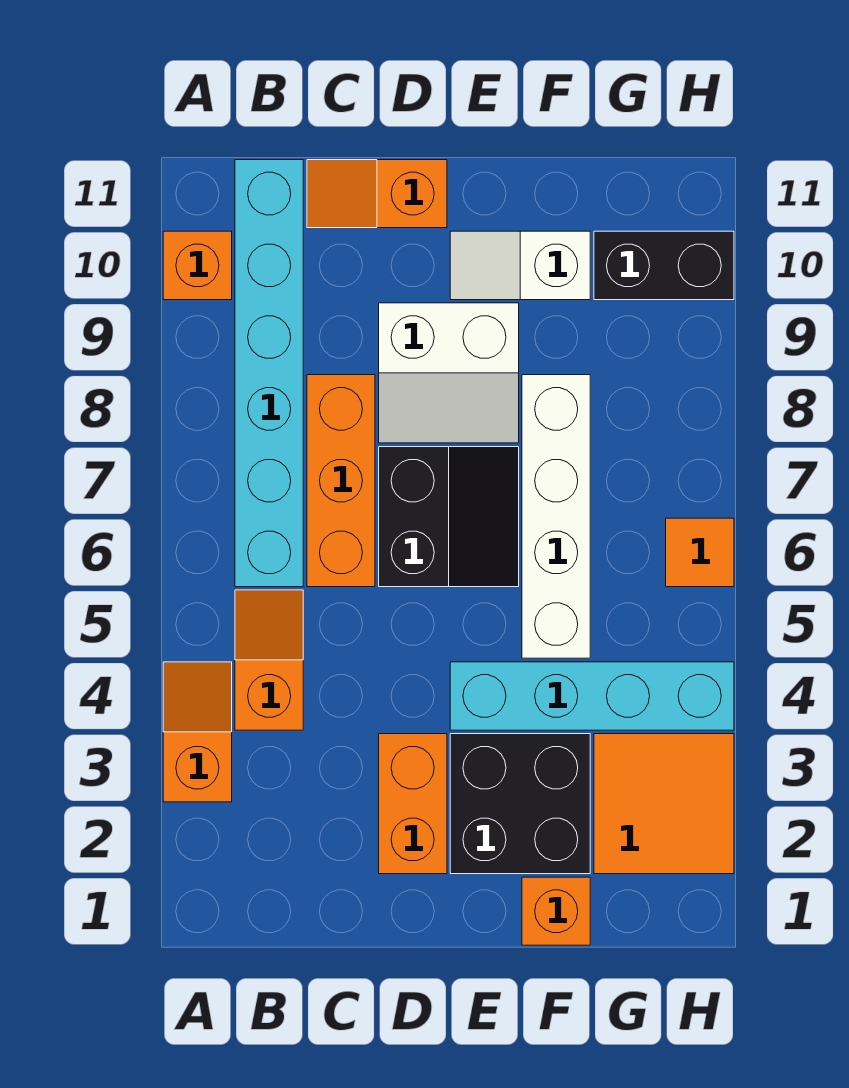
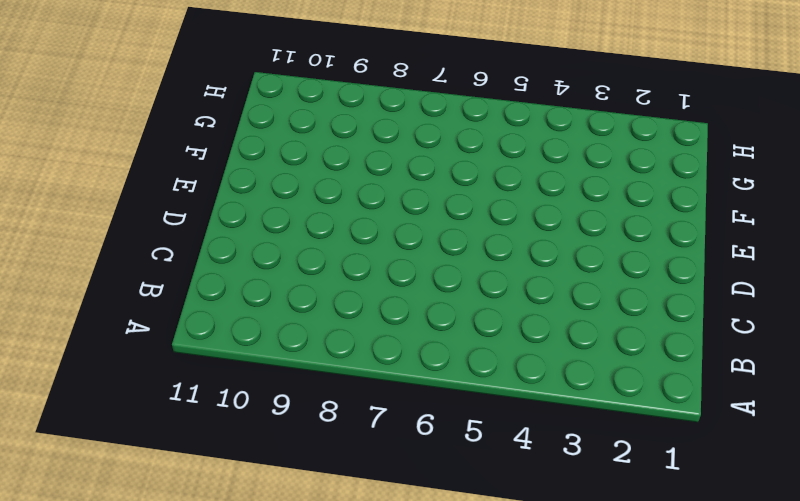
none -> orange slope A3:A4 level 1 top 3
none -> orange brick A10 level 1
none -> orange slope B4:B5 level 1 top 4

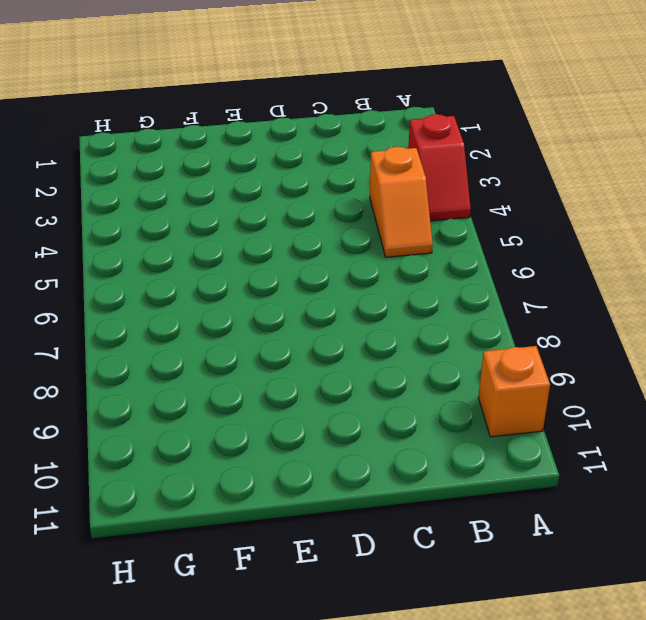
red slope A3:A4 level 1 top 3 -> orange slope A3:A4 level 1 top 3
none -> cyan brick B6:B11 level 1
none -> orange brick C6:C8 level 1
none -> orange slope C11:D11 level 1 top D

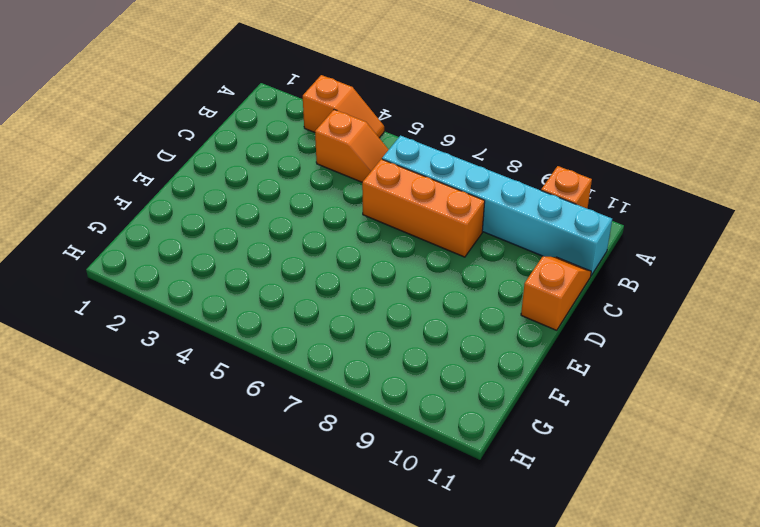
none -> orange brick D2:D3 level 1
none -> black slope D6:E7 level 1 top D
none -> white slope D8:E9 level 1 top 9

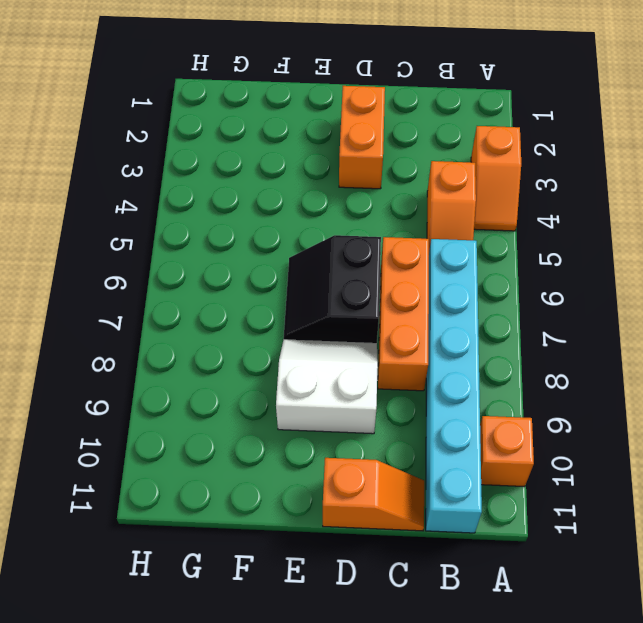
none -> black brick E2:F3 level 1
none -> cyan brick E4:H4 level 1
none -> white slope E10:F10 level 1 top F

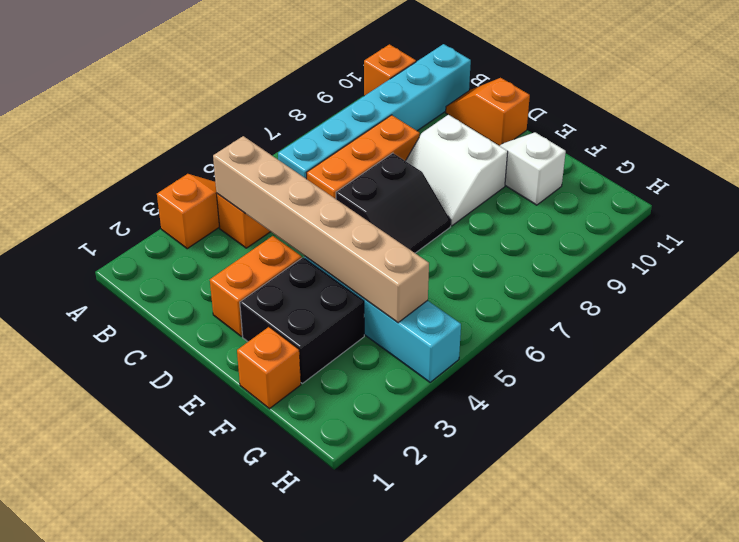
tan brick B4:G4 level 2 -> none
none -> white brick F5:F8 level 1
none -> orange tile G2:H3 level 1
none -> black brick G10:H10 level 1

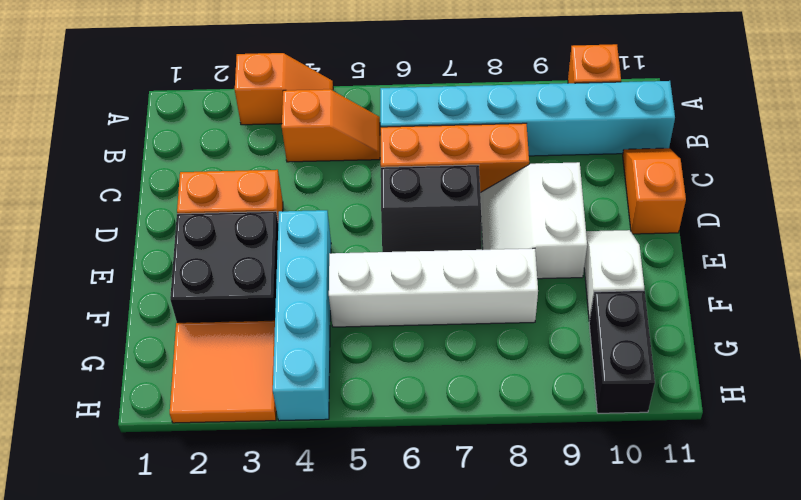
none -> orange brick F1 level 1
none -> orange tile H6 level 1

